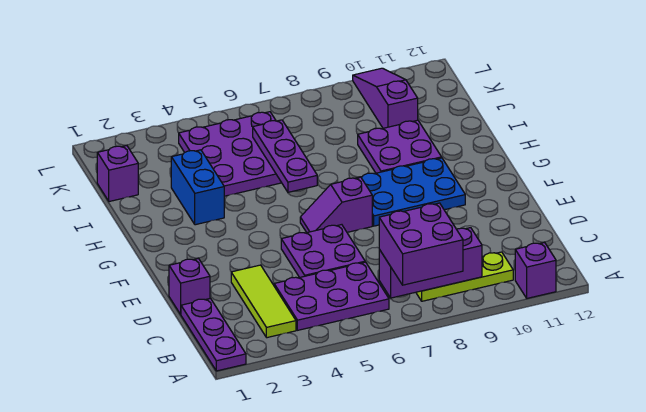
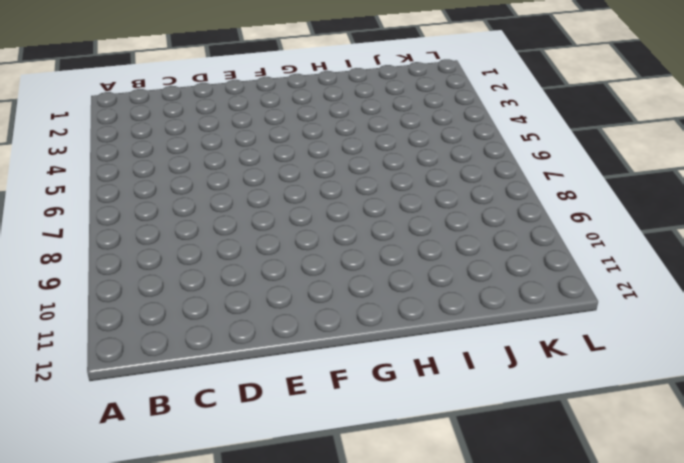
none -> purple plate A1:C1 level 1
none -> purple brick A11 level 1
none -> lime tile B3:D3 level 1

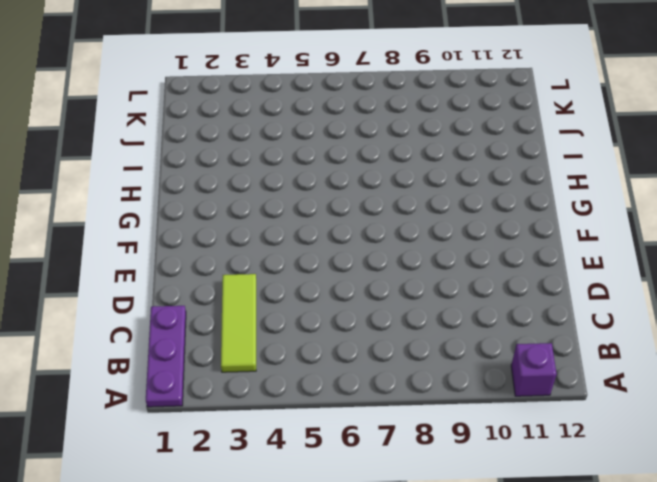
none -> purple plate B4:C6 level 1
none -> lime plate B8:B10 level 1
none -> purple brick D1 level 1

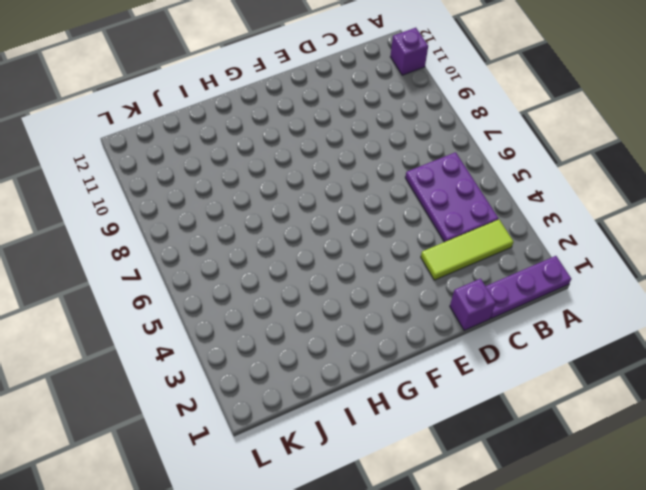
none -> lime plate B8:B10 level 1
none -> purple plate D5:E6 level 1
none -> purple slope F6:F7 level 1 top 7

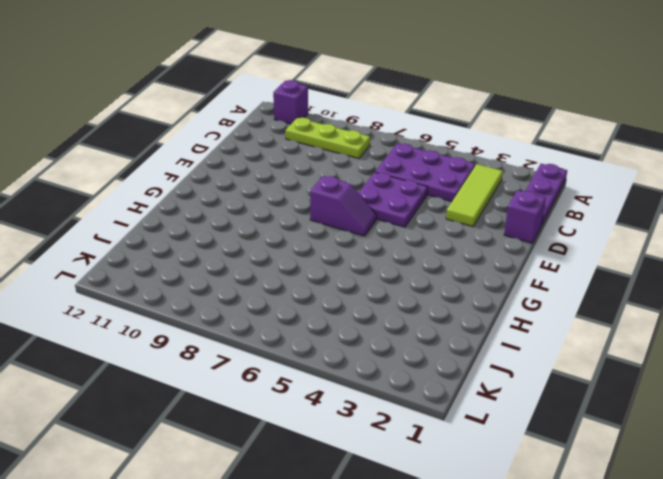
none -> blue plate F8:G10 level 1
none -> blue brick H3:I3 level 1
none -> purple plate H9:I10 level 1

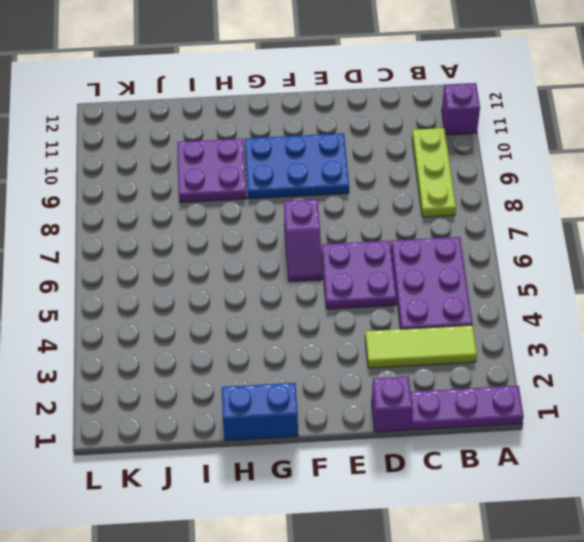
blue plate E9:G10 level 1 -> blue plate F8:G10 level 1
blue brick G1:H1 level 1 -> blue brick H3:I3 level 1
none -> purple plate I4:K6 level 1
none -> purple brick J1 level 1
none -> purple slope J10:L10 level 1 top J

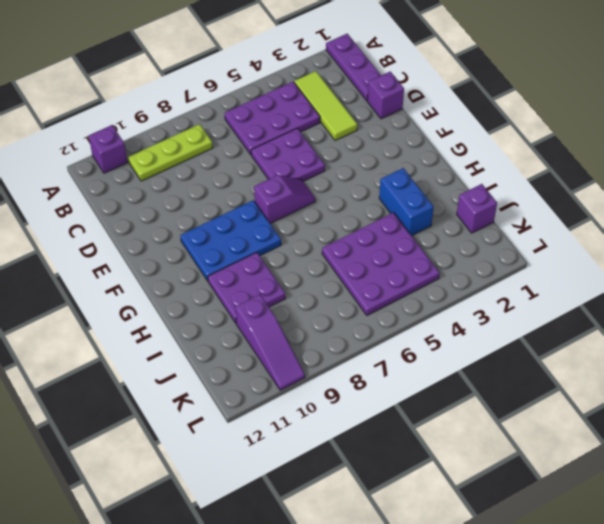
none -> purple brick B7:B9 level 2
none -> purple plate H6:J6 level 2
none -> purple brick A7:B8 level 3

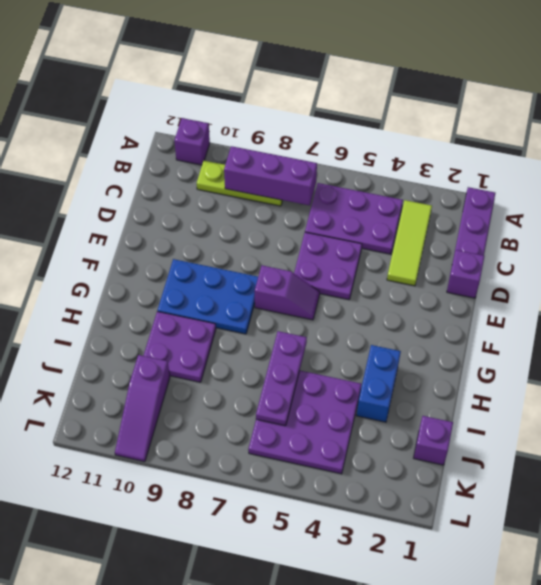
none -> purple brick A7:B8 level 3

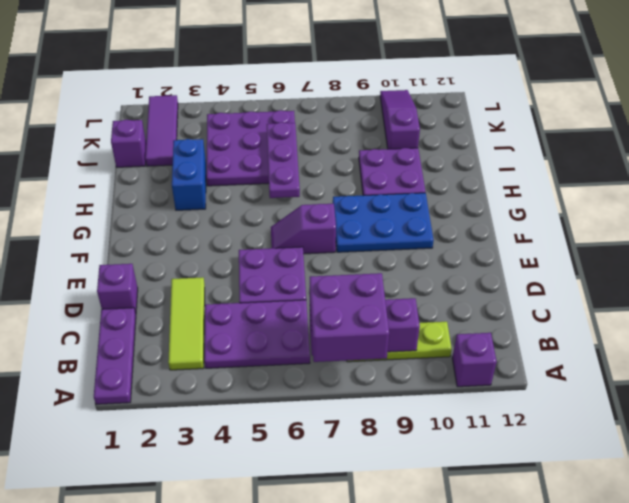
purple tile J2:L2 level 1 -> none

